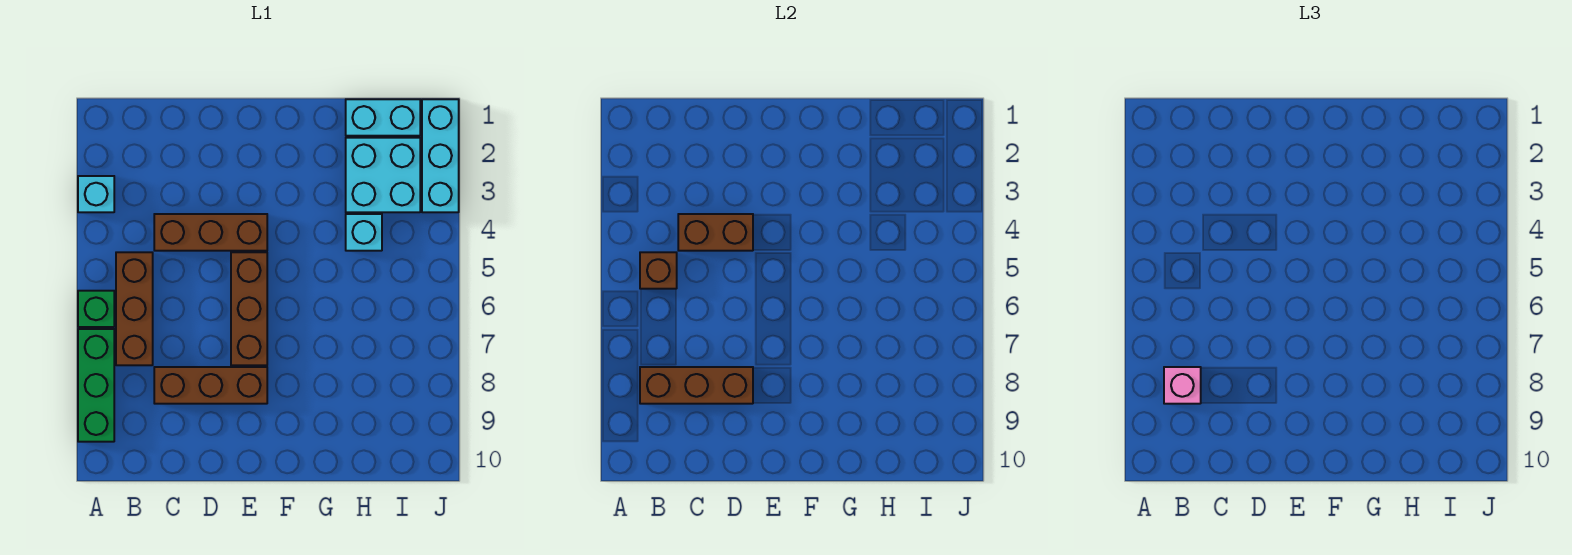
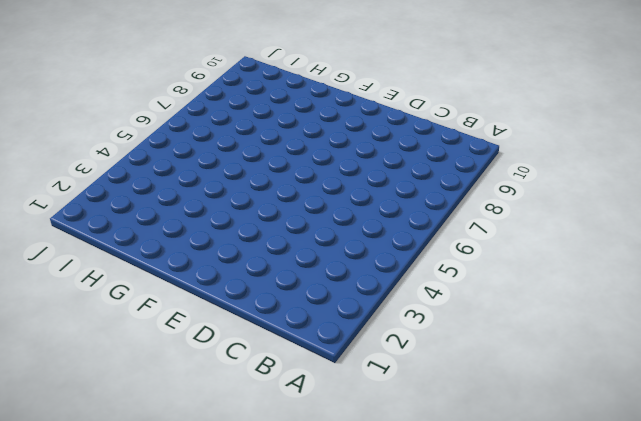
none -> cyan brick A3 level 1
none -> green brick A6 level 1
none -> green brick A7:A9 level 1

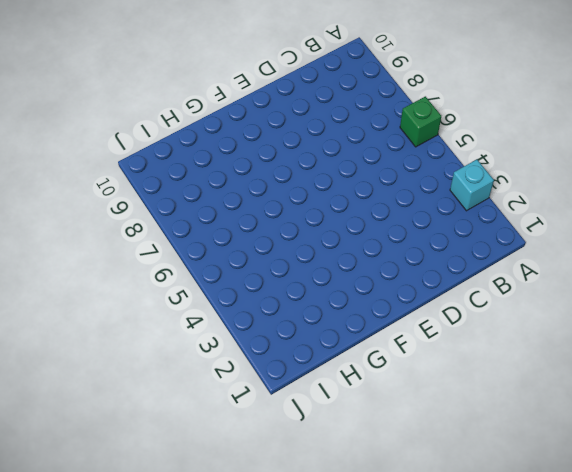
none -> green brick A7:A9 level 1
none -> brown brick B5:B7 level 1
none -> brown brick C4:E4 level 1

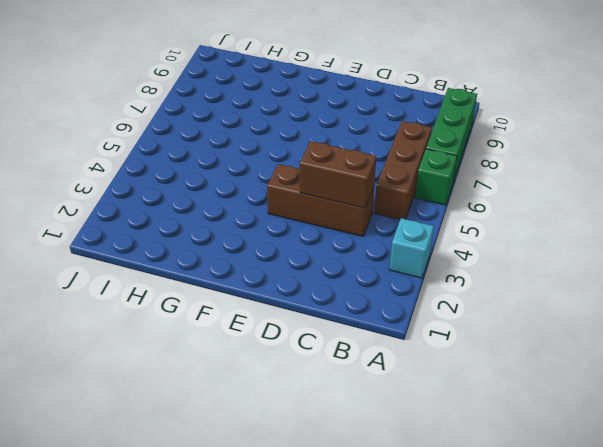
none -> brown brick C8:E8 level 1
none -> brown brick E5:E7 level 1
none -> cyan brick H1:I1 level 1

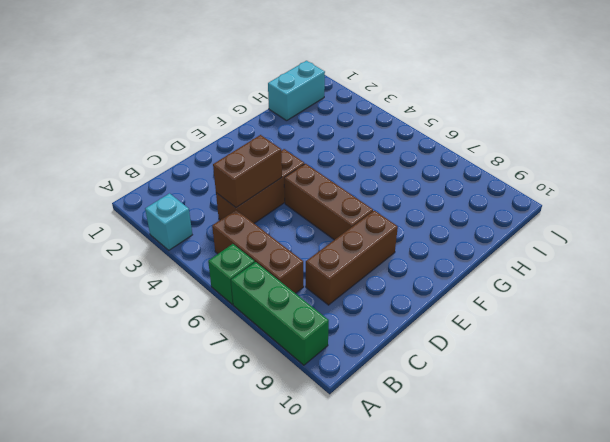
none -> cyan brick H2:I3 level 1
none -> cyan brick H4 level 1
none -> cyan brick J1:J3 level 1

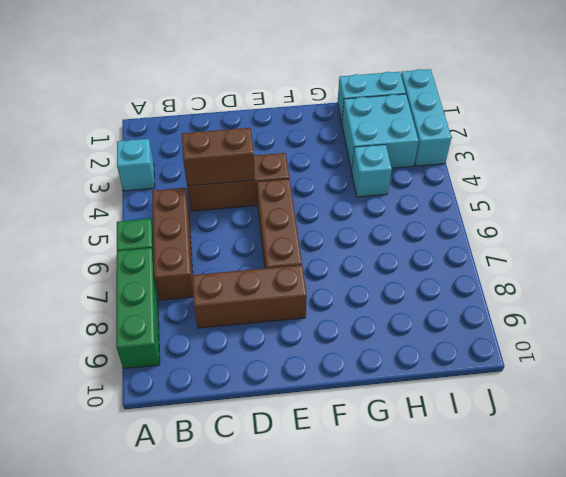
none -> brown brick B5 level 2
none -> brown brick B8:D8 level 2
none -> pink brick B8 level 3

